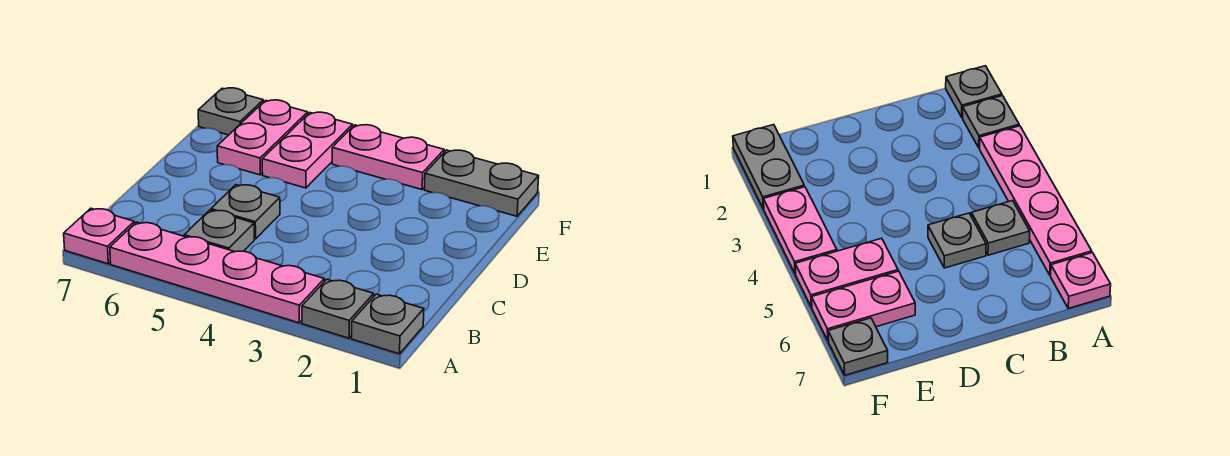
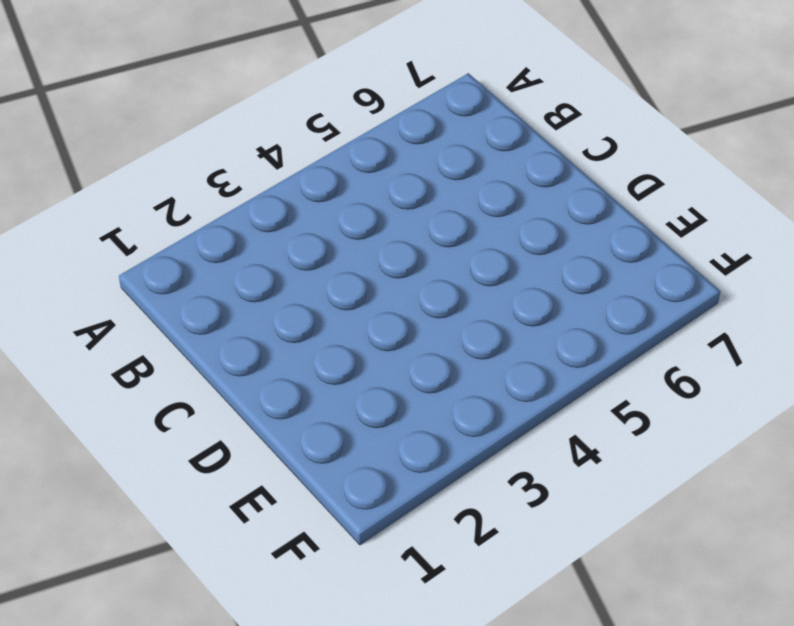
none -> grey plate A1 level 1
none -> grey plate A2 level 1

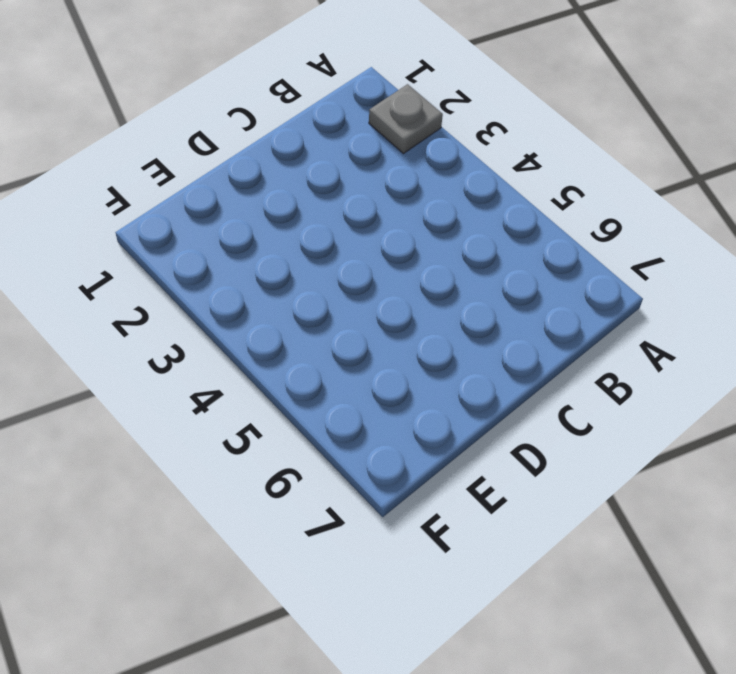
none -> grey plate A1 level 1
none -> pink plate A3:A6 level 1

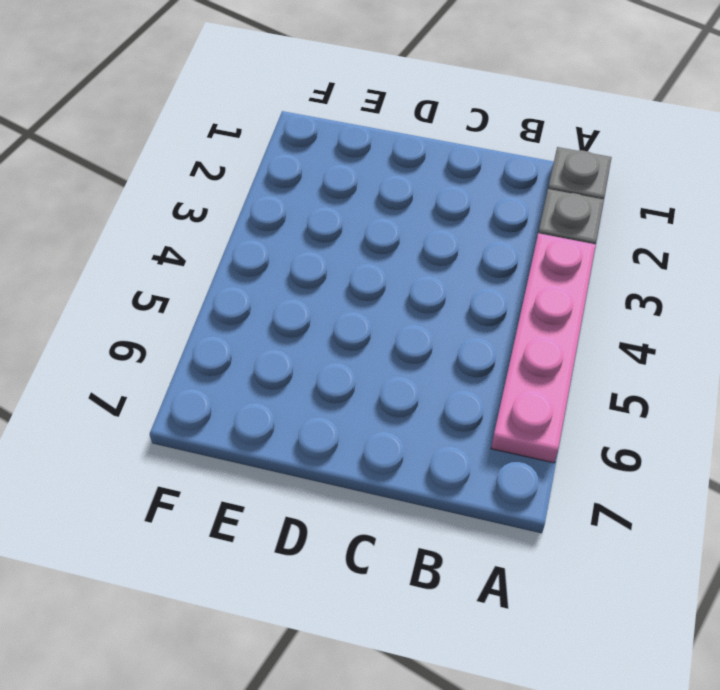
none -> pink plate A7 level 1
none -> grey plate B5 level 1

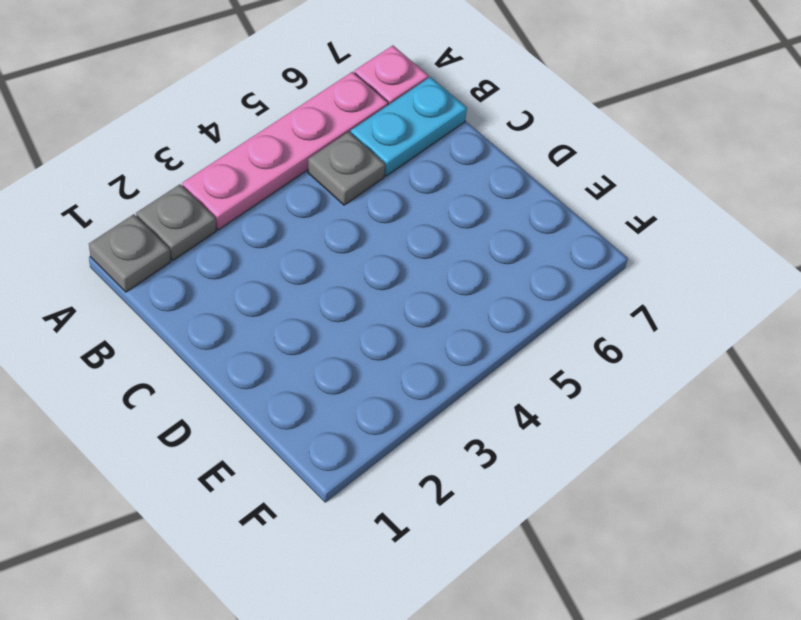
cyan plate B6:B7 level 1 -> none
none -> grey plate C5 level 1
none -> pink plate E5:F5 level 1

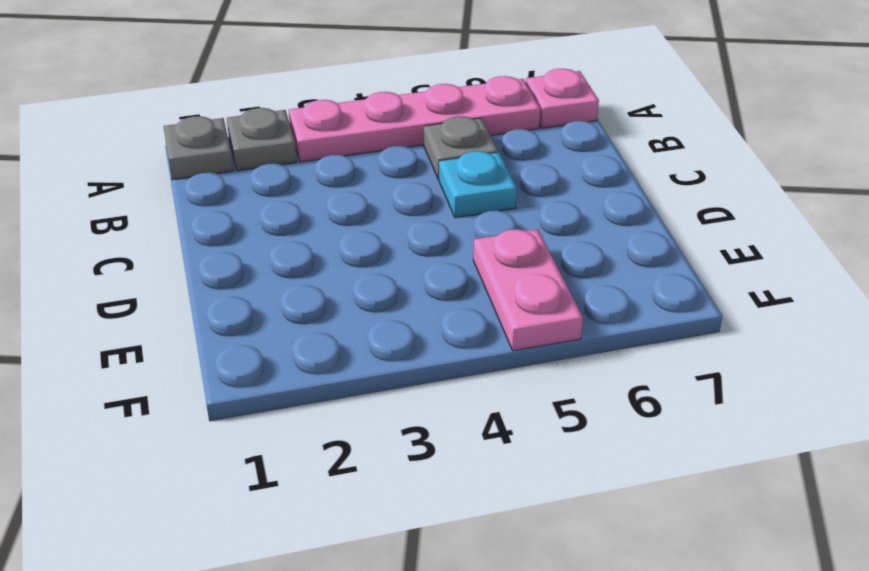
cyan plate C5 level 1 -> grey plate C5 level 1
none -> pink plate E6:F6 level 1
none -> grey plate F1:F2 level 1

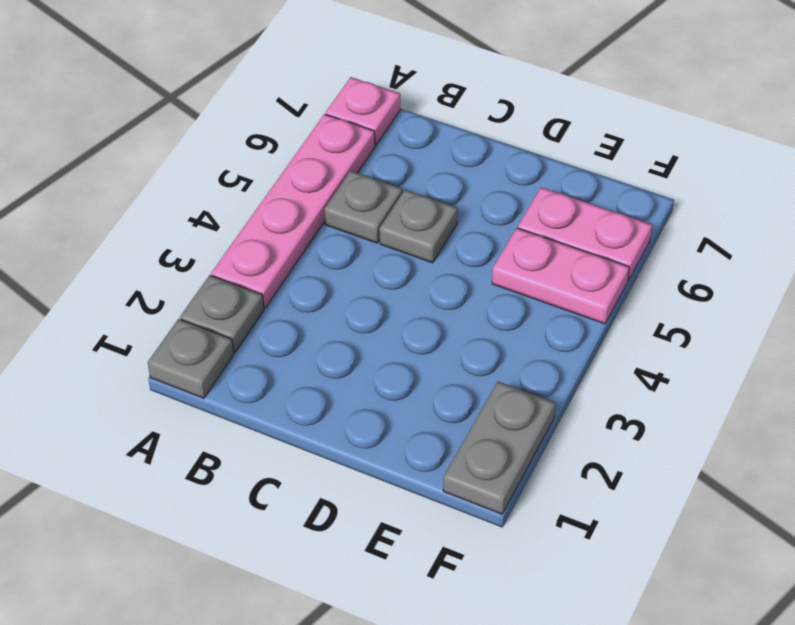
none -> pink plate F3:F4 level 1
none -> grey plate F7 level 1

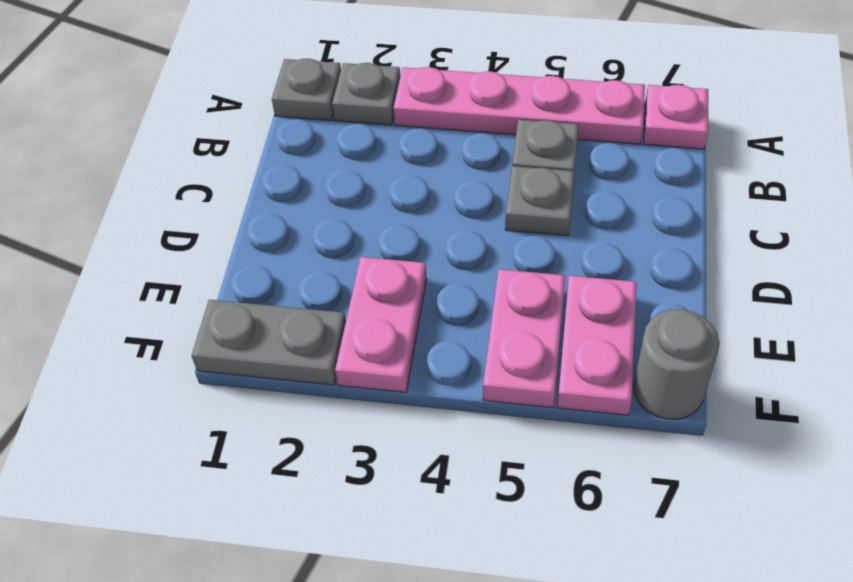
pink plate E3:F3 level 1 -> pink plate F3:F4 level 1
grey round brick F7 level 1 -> grey plate F7 level 1

